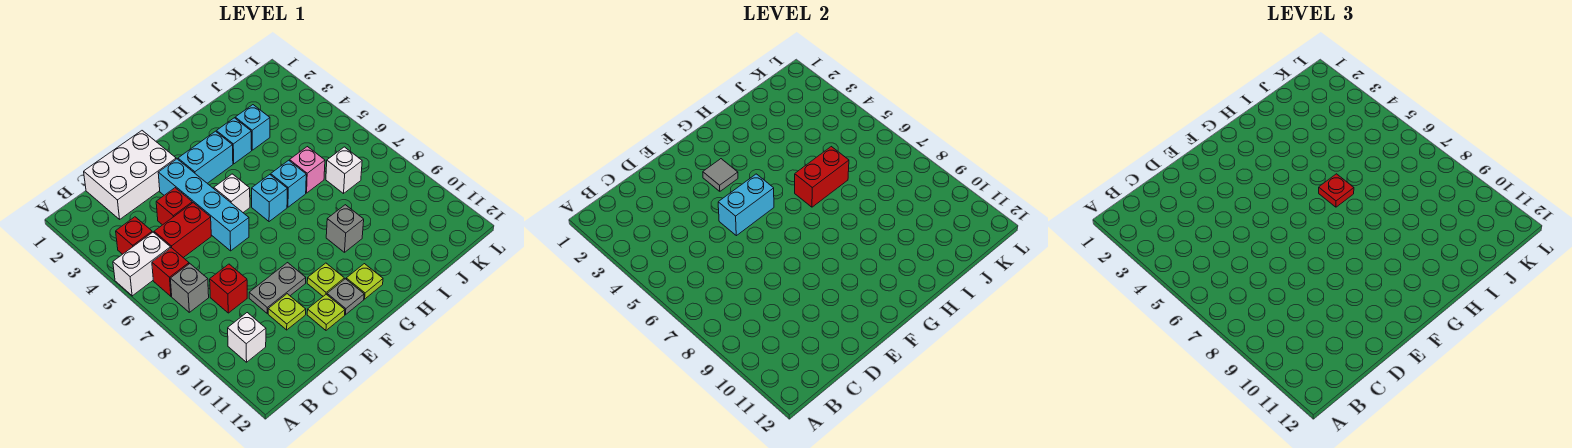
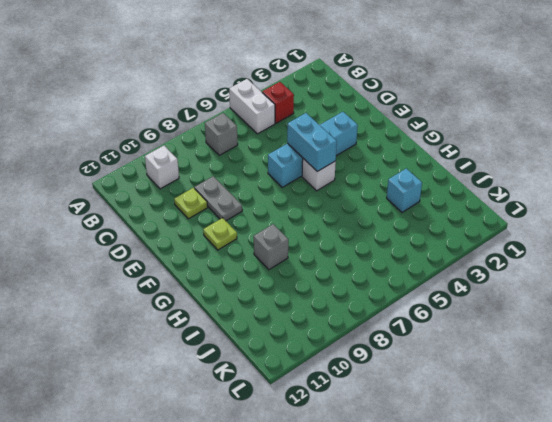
none -> red brick B6 level 1
none -> white brick C1:E2 level 1
none -> red brick C5:D5 level 1

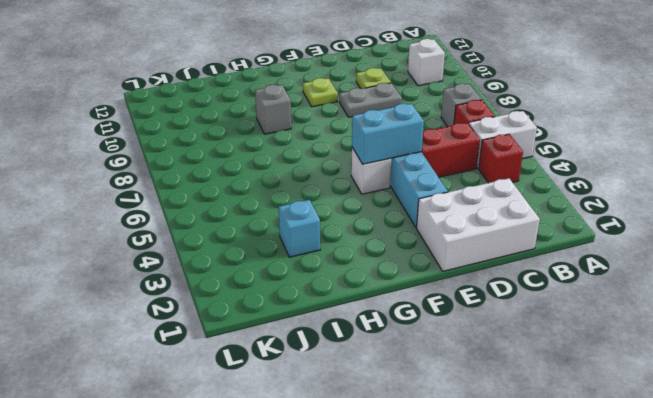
none -> red brick C8 level 1
none -> red brick D4 level 1
none -> lime plate E11 level 1

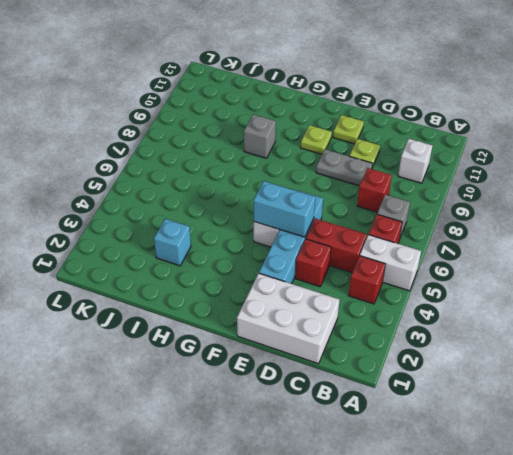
none -> cyan brick F3:G3 level 1
none -> grey plate F11 level 1
none -> cyan brick G6 level 1

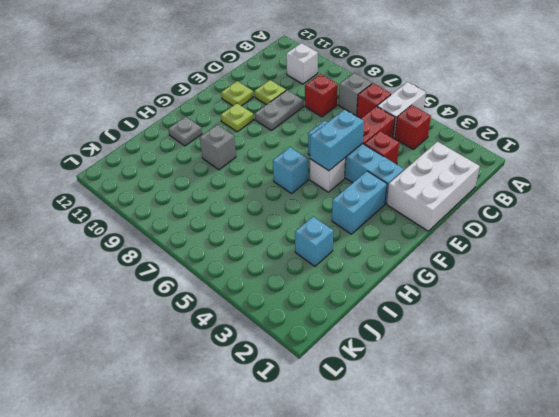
grey plate H11 level 1 -> grey plate F11 level 1
none -> lime plate G11 level 1
none -> cyan brick H3 level 1
none -> cyan brick H6 level 1

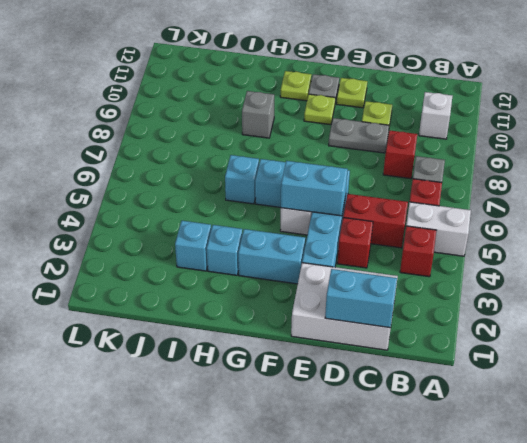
cyan brick C1:D1 level 2 -> none
none -> pink brick I6 level 1
none -> white brick J7 level 1
none -> grey tile F3 level 2

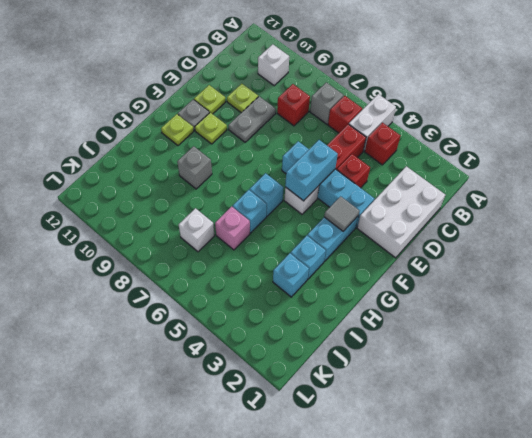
none -> red brick H6:I6 level 2
none -> red plate H6 level 3

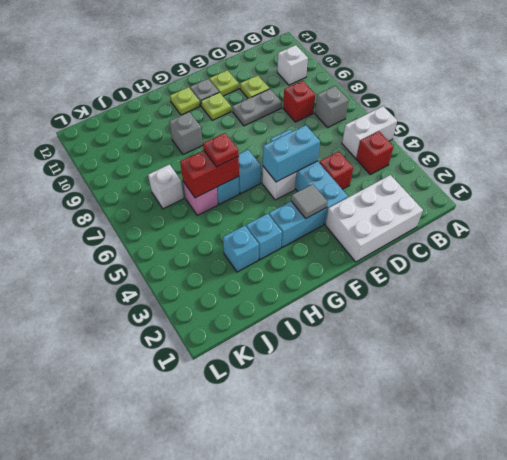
none -> red brick B6 level 1
none -> red brick C5:D5 level 1

